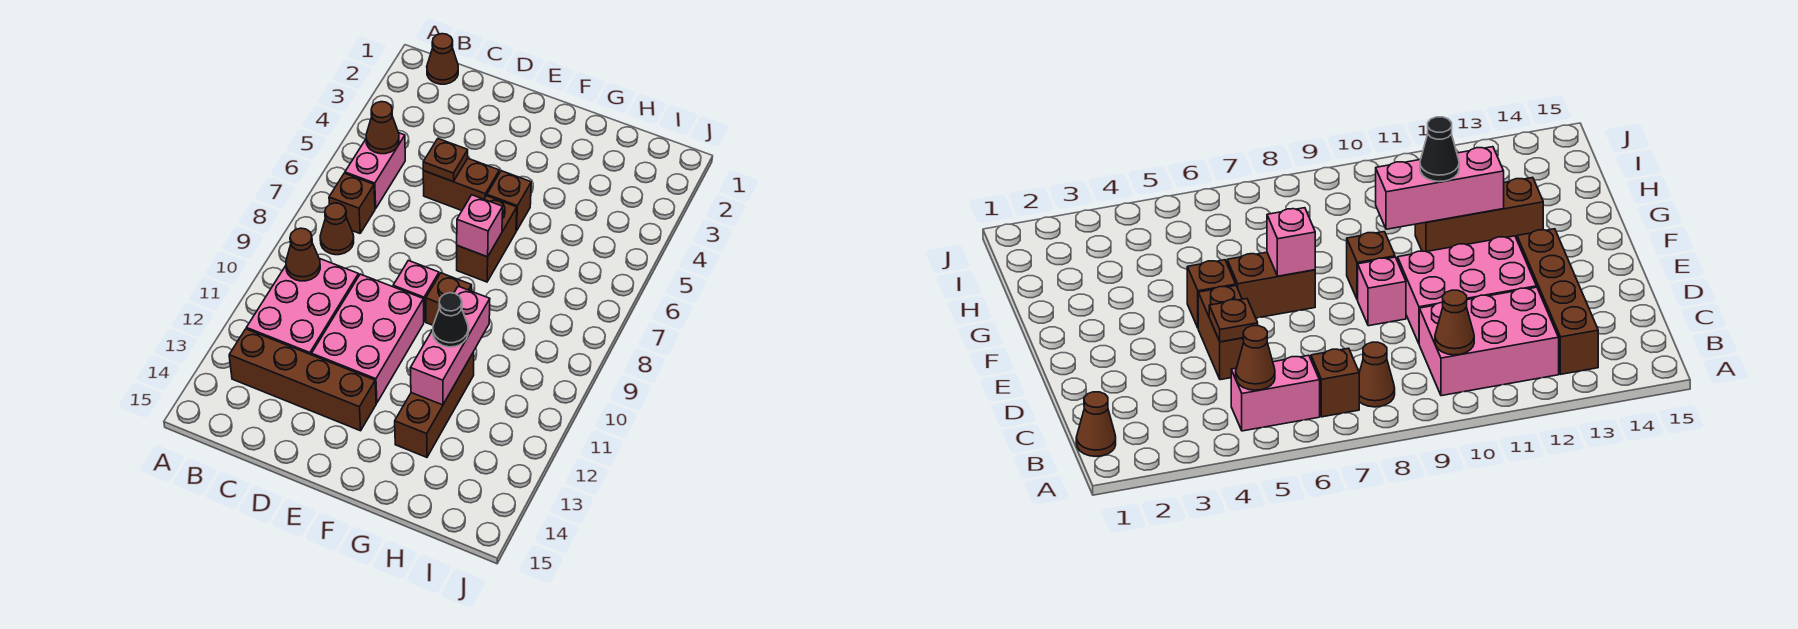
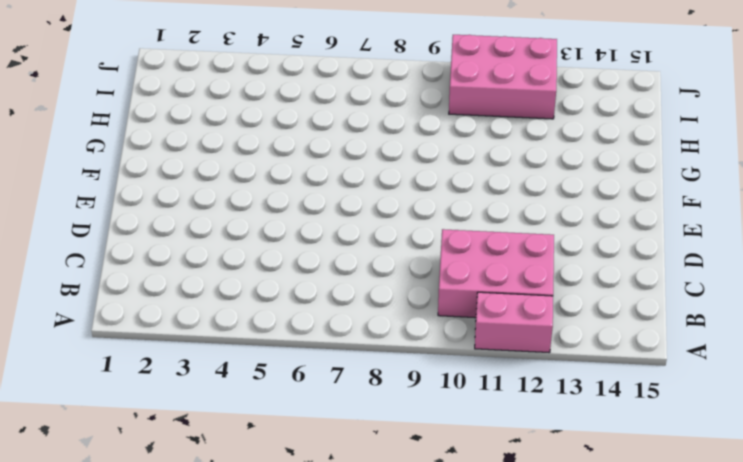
pink brick A11:A12 level 1 -> pink brick B5:B6 level 1
pink brick I10:J12 level 1 -> pink brick D10:E12 level 1
none -> brown cone B1 level 1
none -> brown brick B7 level 1
none -> brown cone B8 level 1

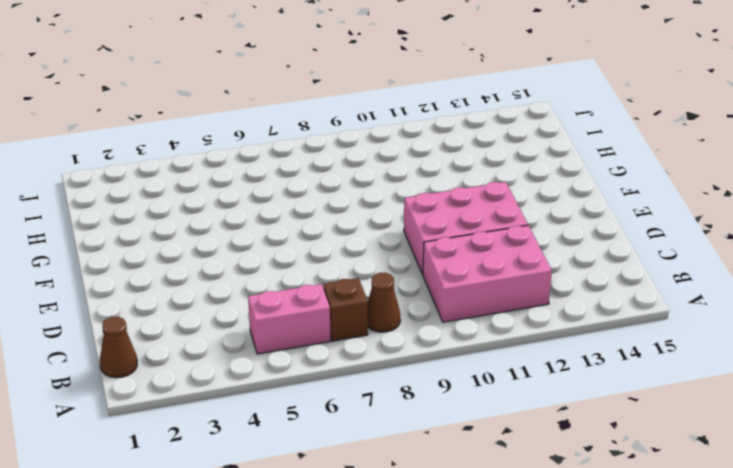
none -> brown brick B13:E13 level 1
none -> brown brick D5:E5 level 1
none -> pink brick E9 level 1

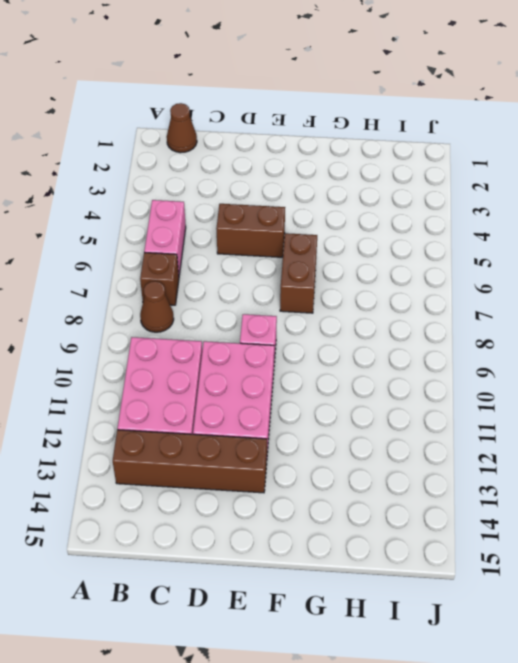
none -> brown brick F5 level 1
none -> brown brick F9 level 1
none -> brown brick G11:G13 level 1

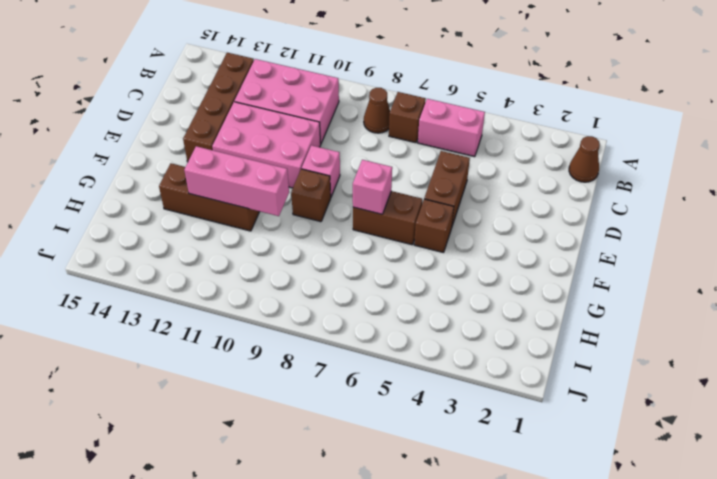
none -> brown cone B5 level 2
none -> brown cone B10 level 2
none -> brown plate D5 level 2

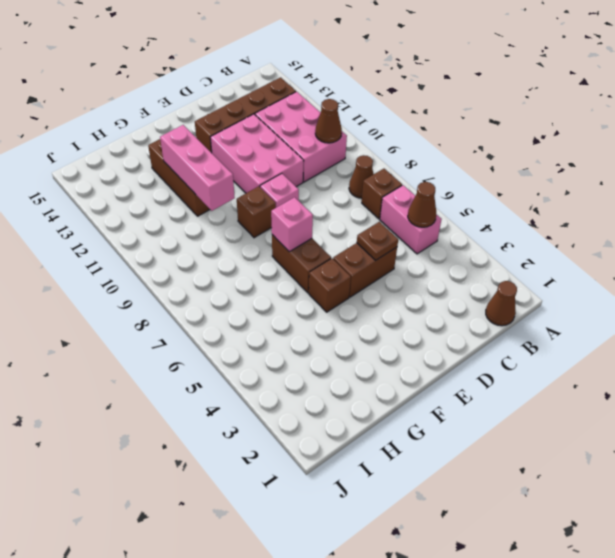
none -> black cone G11 level 3

